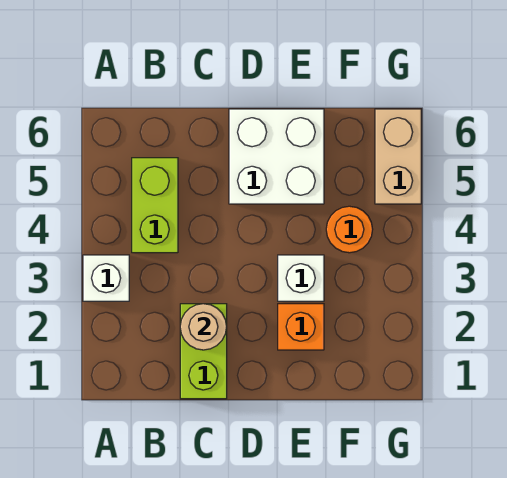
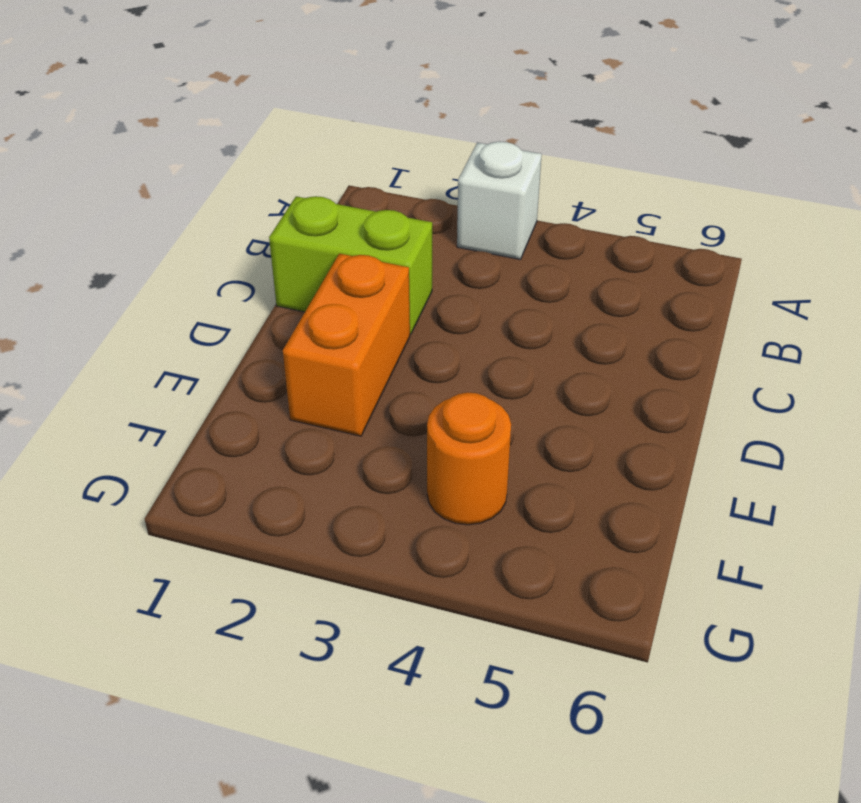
orange brick D2:E2 level 1 -> orange brick E2 level 1
none -> lime brick B4:B5 level 1
none -> white brick D5:E6 level 1

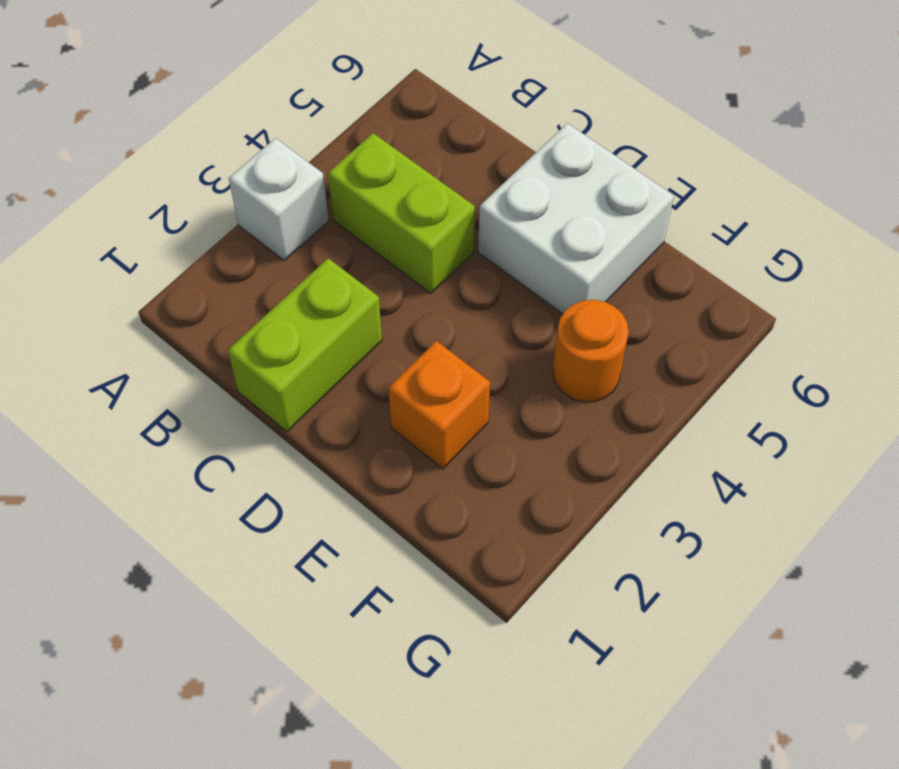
lime brick B4:C4 level 1 -> lime brick B4:B5 level 1
none -> white brick E3 level 1
none -> tan brick G5:G6 level 1

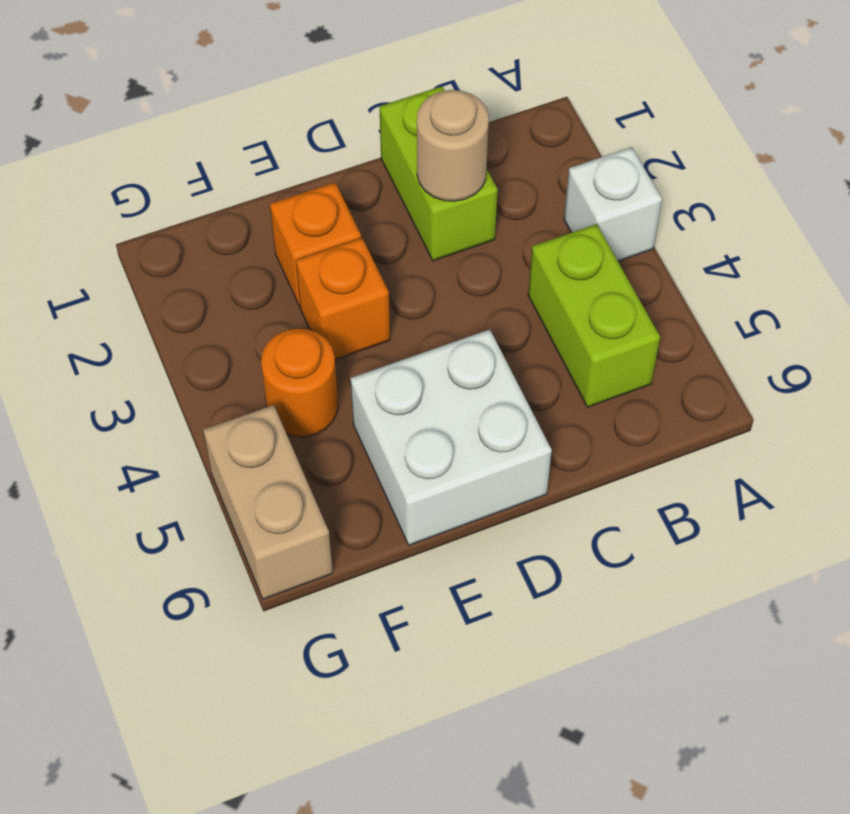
orange brick E3 level 1 -> white brick E3 level 1

